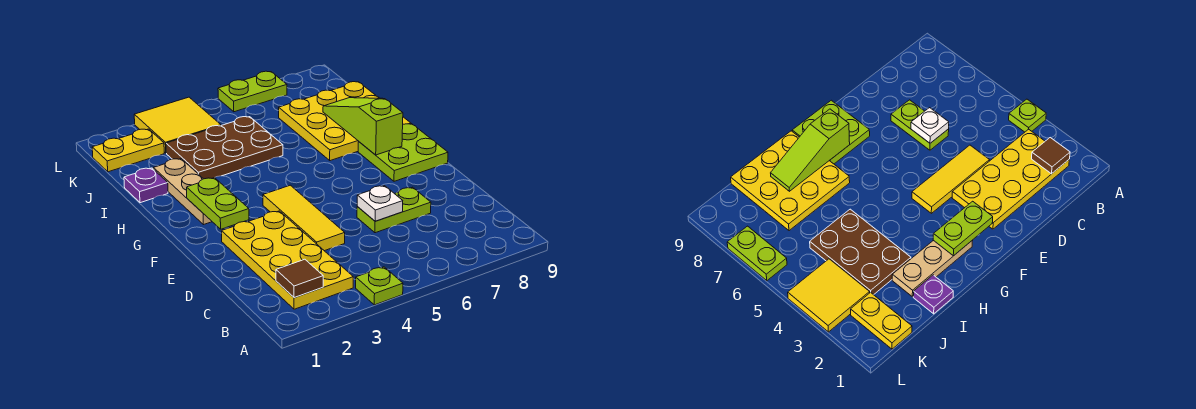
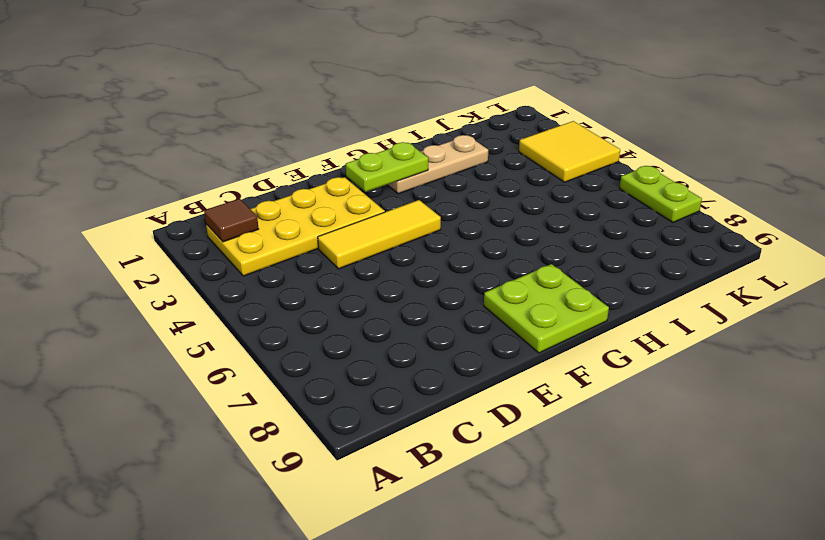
none -> lime plate A4 level 1
none -> lime plate D6:D7 level 1
none -> yellow plate H7:J9 level 1

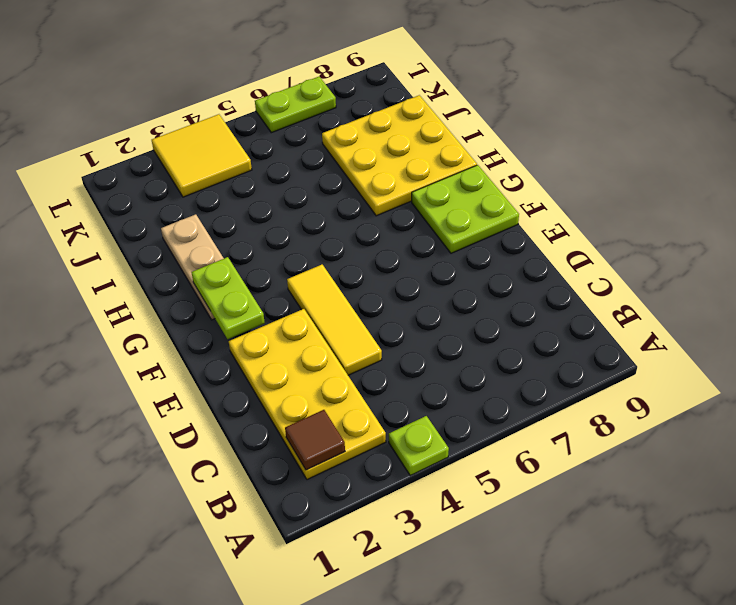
none -> lime plate D6:D7 level 1
none -> purple plate I1 level 1
none -> brown plate I3:J5 level 1

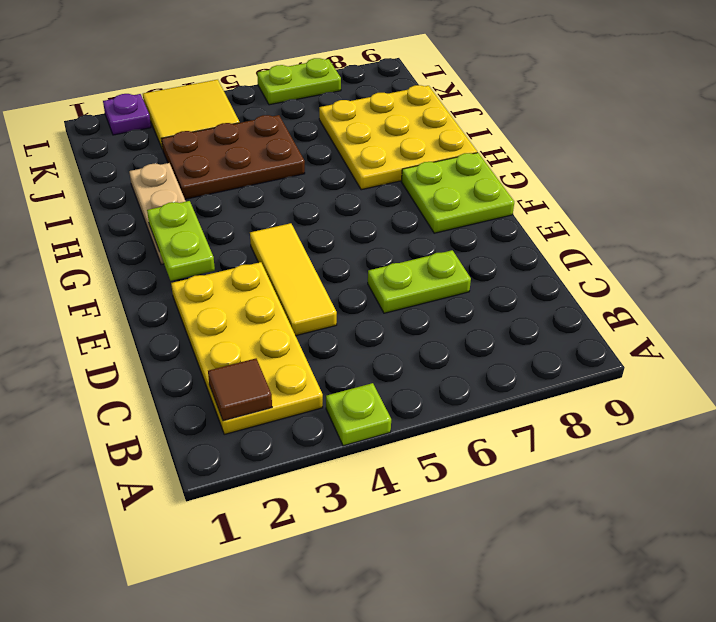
purple plate L2 level 1 -> purple plate I1 level 1
none -> yellow plate K1:K2 level 1
none -> white plate D6 level 2
none -> lime slope G8:I8 level 2 top G

